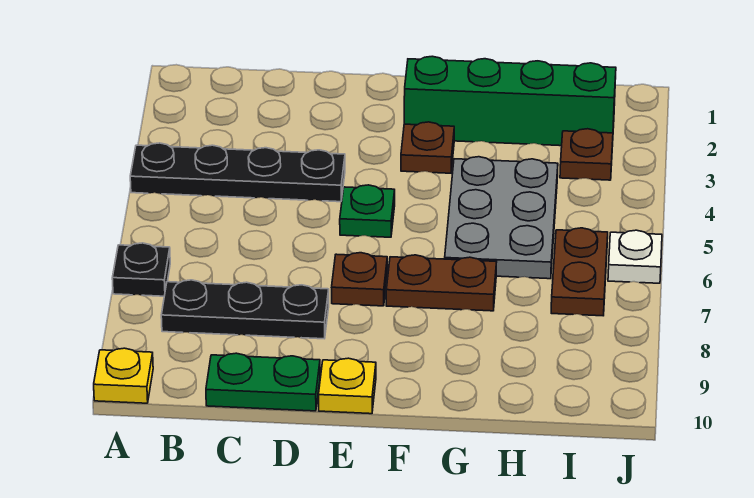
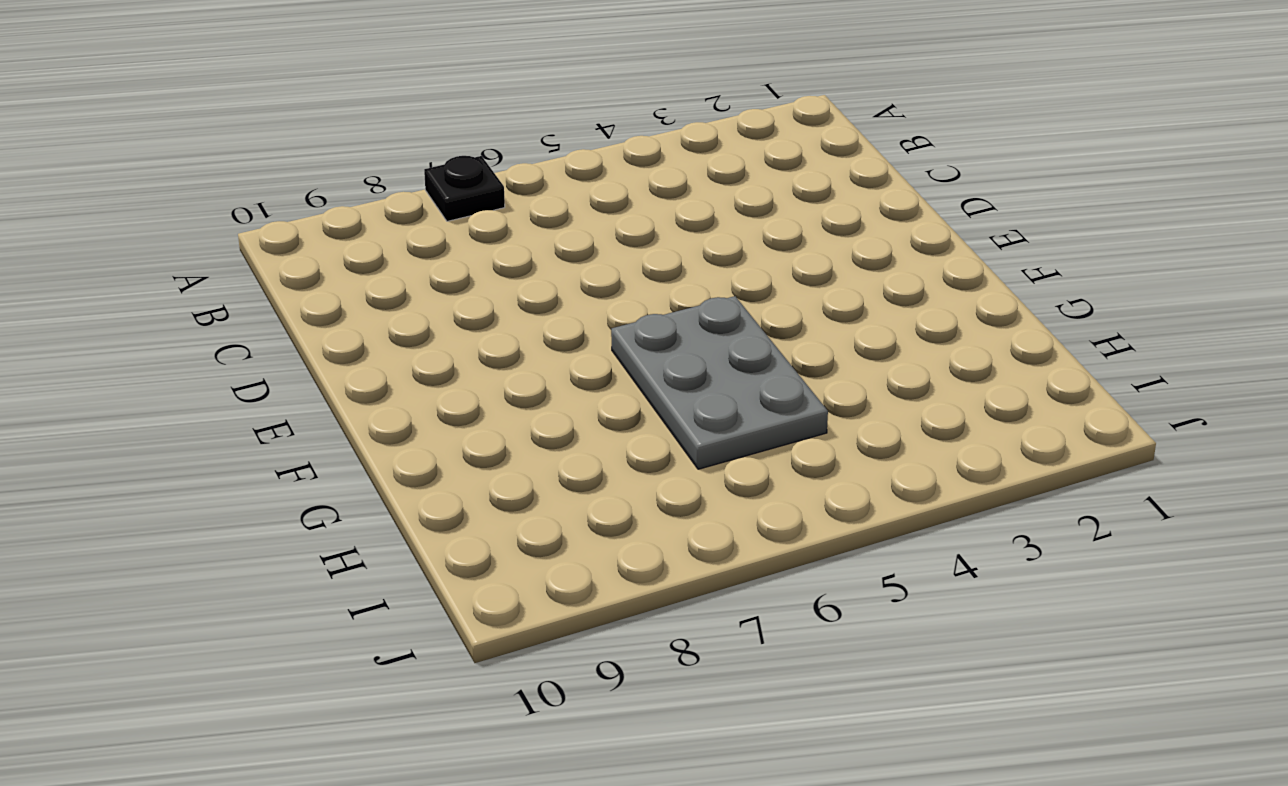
grey plate F5:H6 level 1 -> grey plate G4:H6 level 1
none -> black plate A4:D4 level 1
none -> yellow plate A10 level 1
none -> black plate B8:D8 level 1

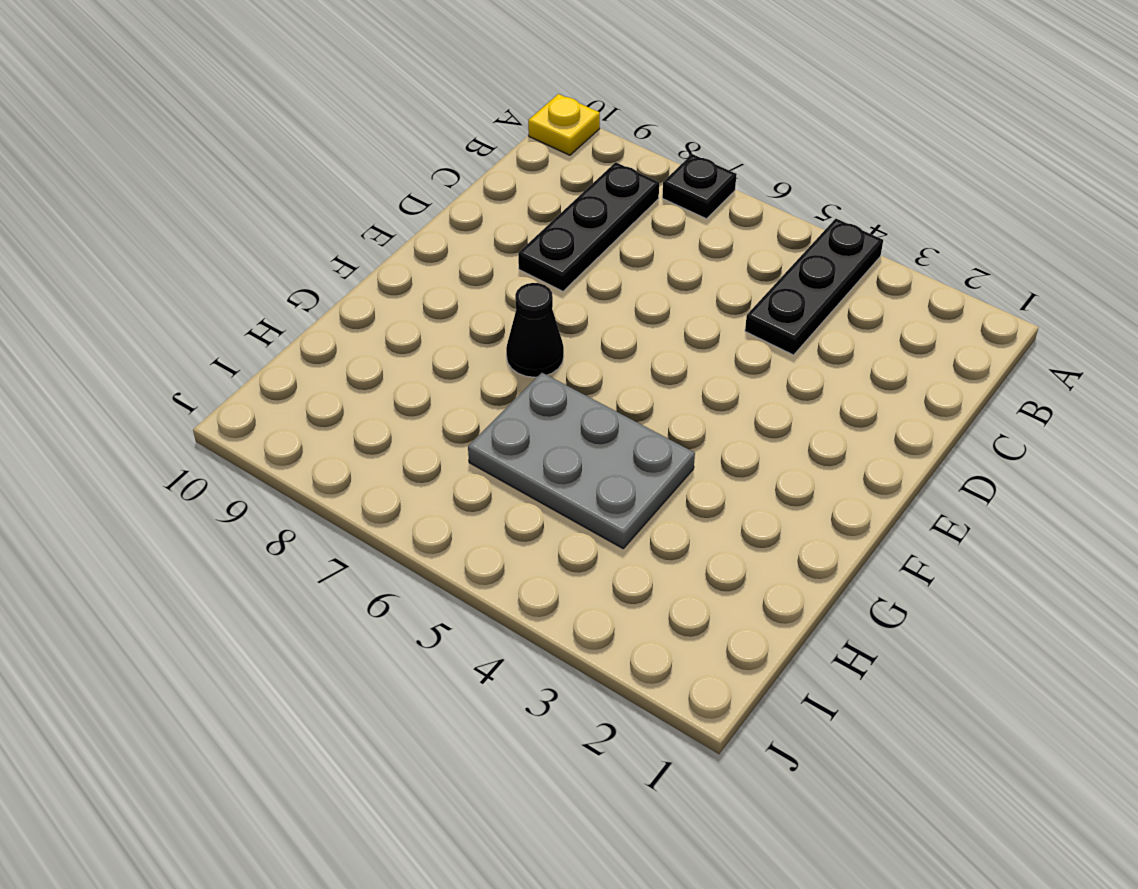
black plate A4:C4 level 1 -> black plate A4:D4 level 1
black cone F7 level 1 -> brown plate F7:G7 level 1
none -> green plate C10:D10 level 1
none -> green plate E5 level 1
none -> brown plate E7 level 1

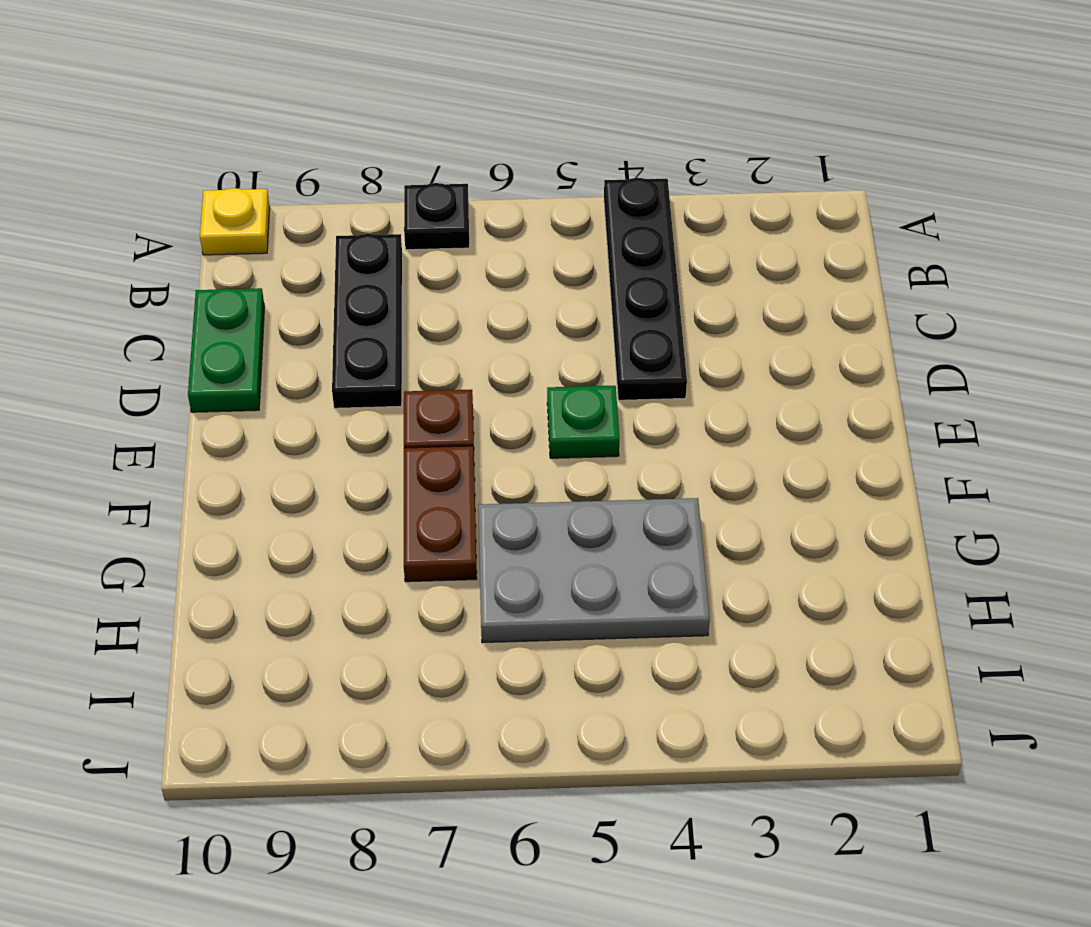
none -> yellow plate E10 level 1
none -> green brick F2:I2 level 1
none -> brown plate F3 level 1

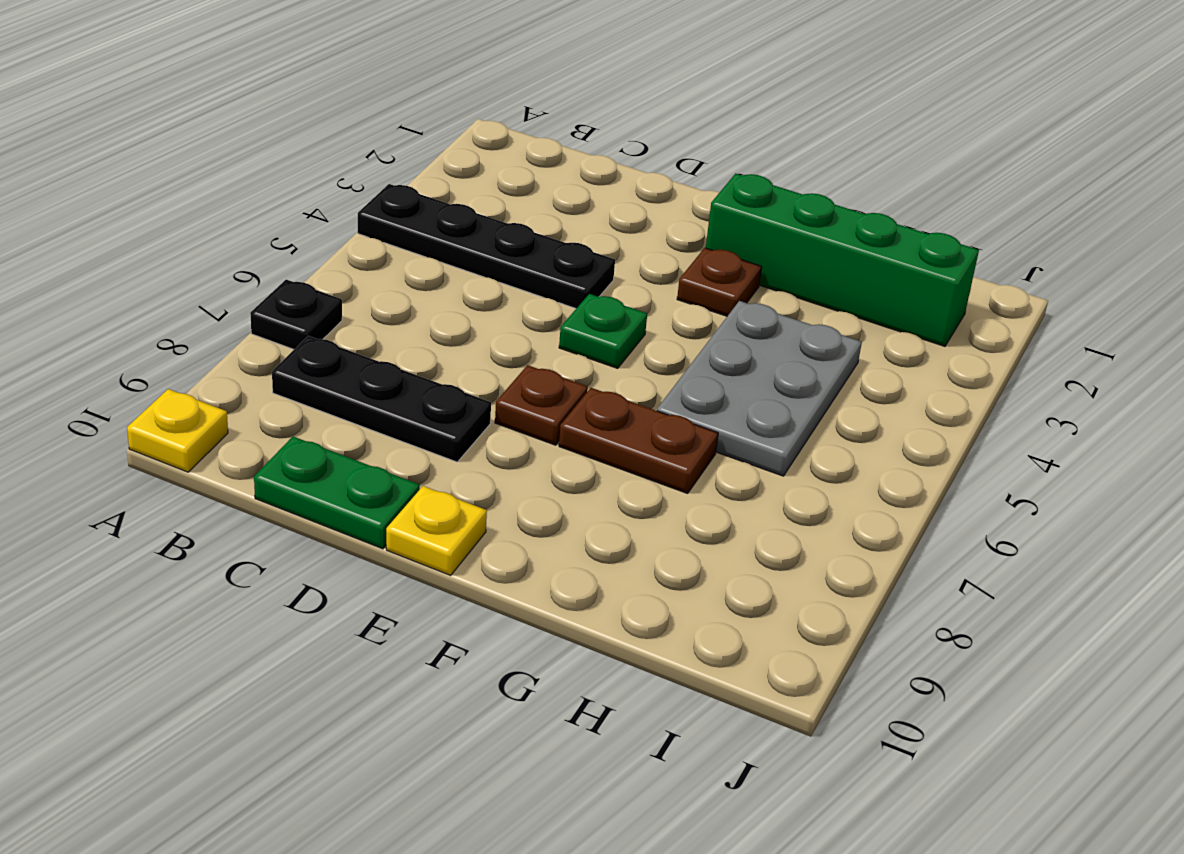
none -> brown plate I3 level 1
none -> brown plate I6:I7 level 1
none -> white plate J6 level 1

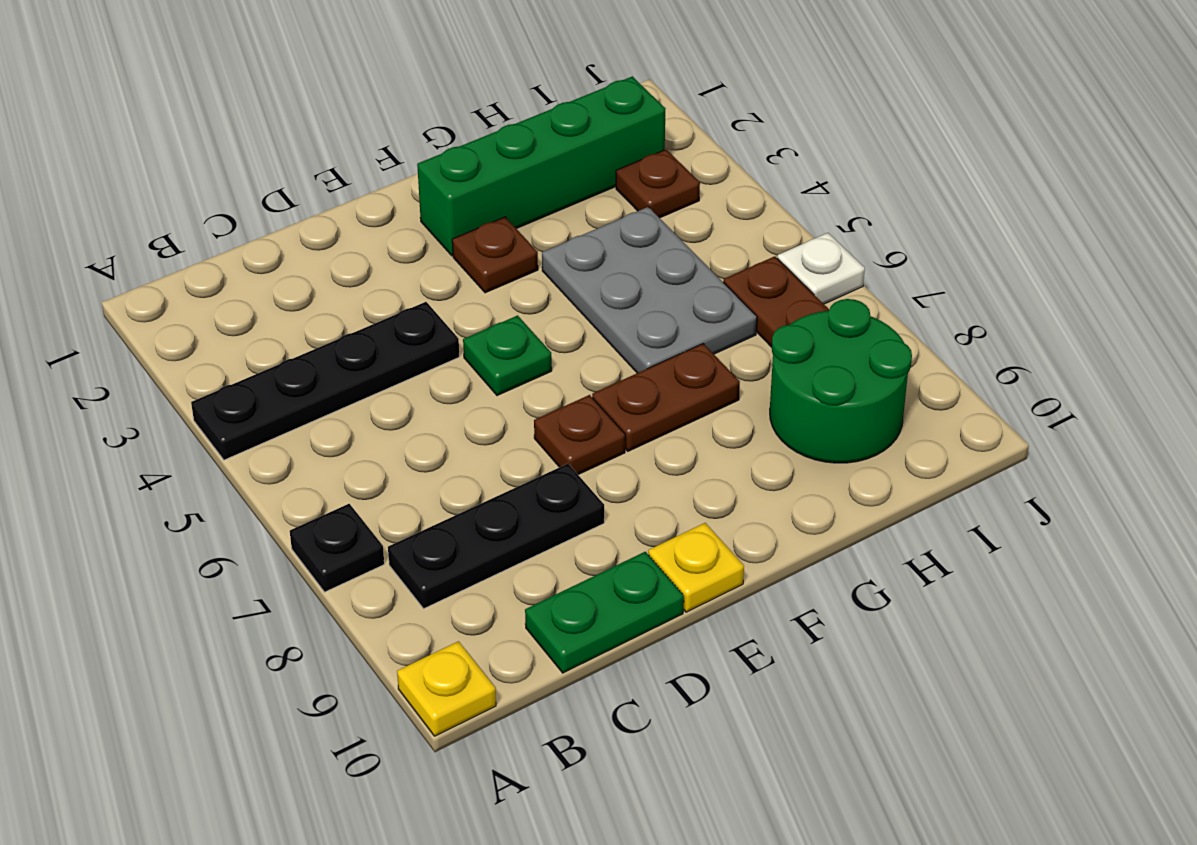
green round brick H8:I9 level 1 -> none

